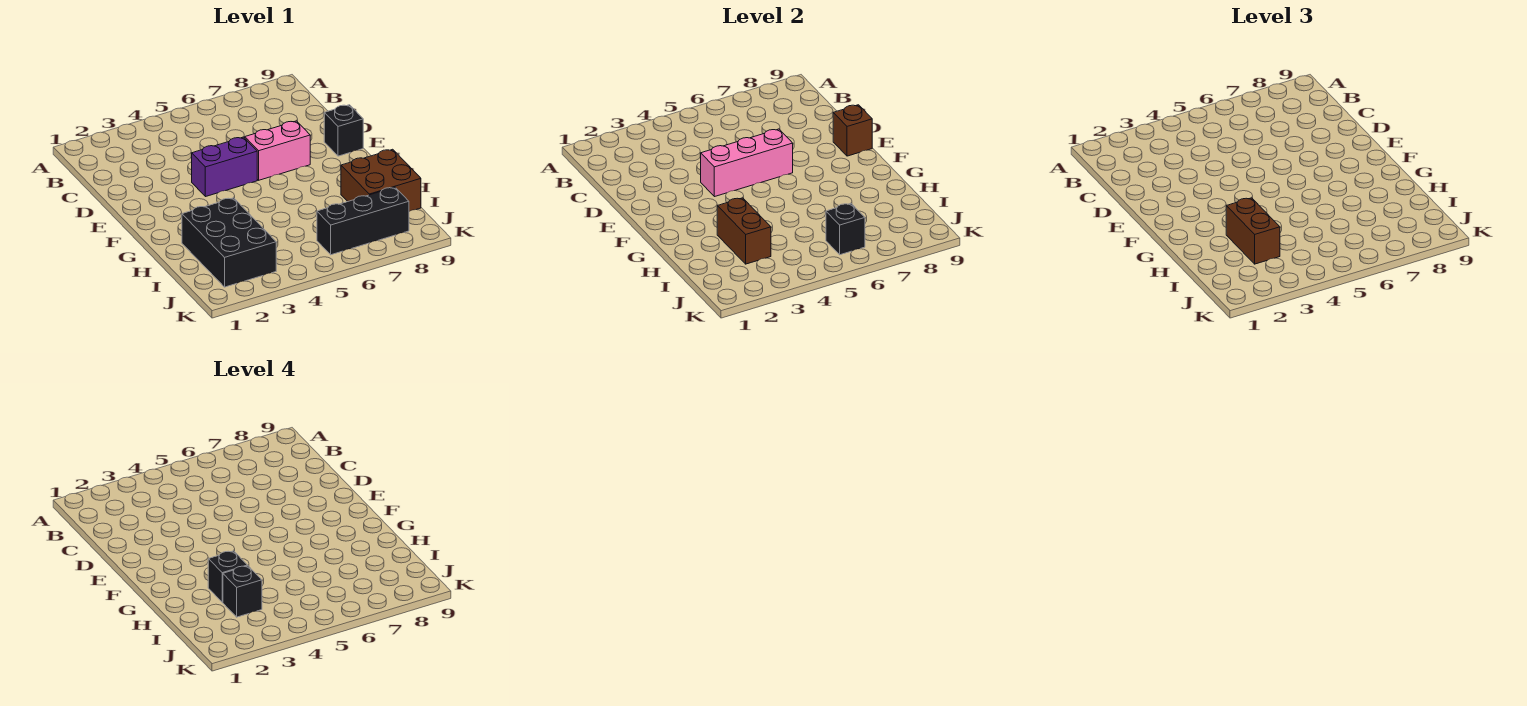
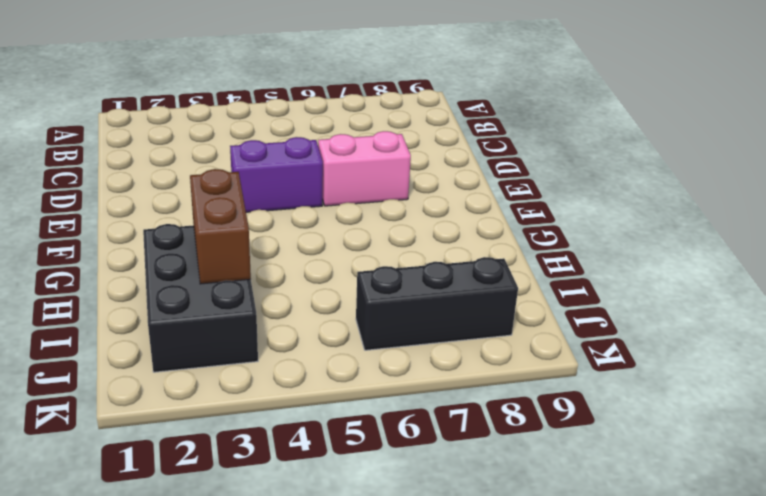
none -> black brick E9 level 1
none -> brown brick H8:I9 level 1
none -> pink brick E4:E6 level 2

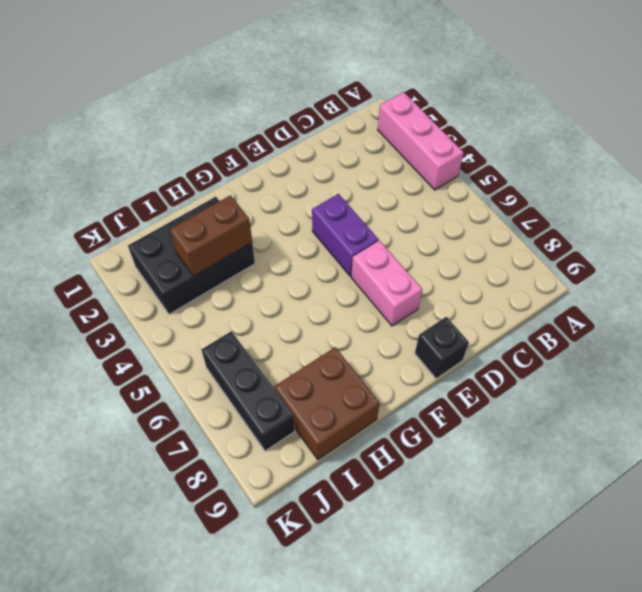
pink brick A2:A4 level 1 -> pink brick E4:E6 level 2
none -> brown brick E9 level 2
none -> black brick J6 level 2
none -> brown brick H3:I3 level 3

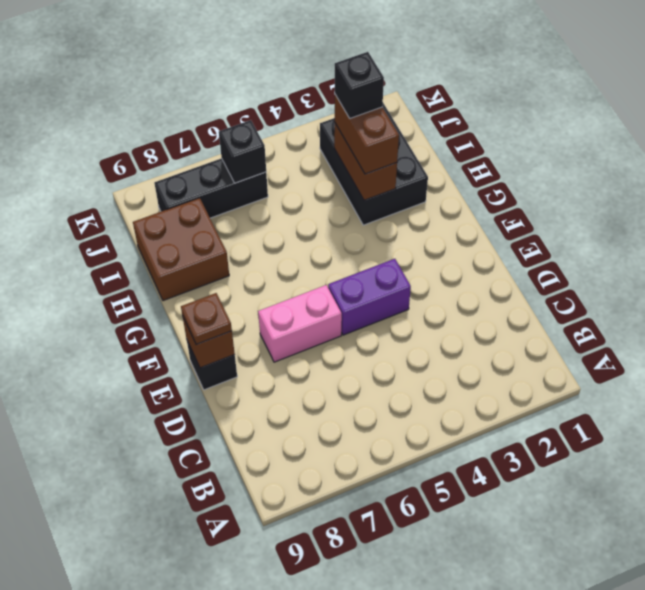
brown plate E9 level 3 -> none
none -> pink brick E4:E6 level 2
none -> black brick H3 level 4

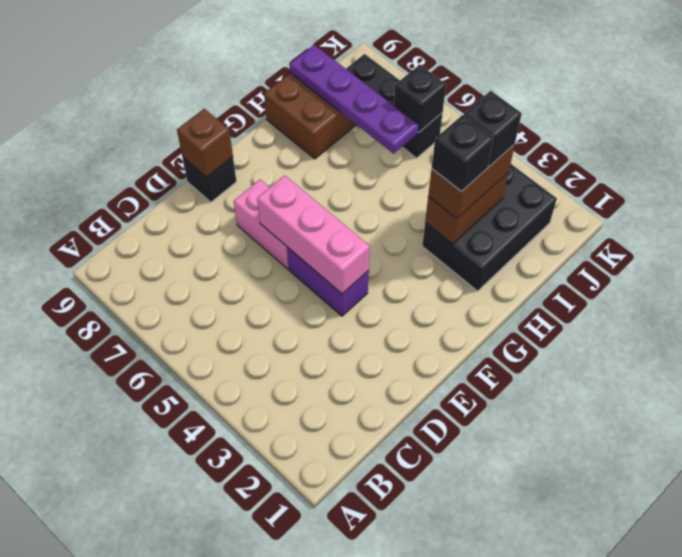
purple plate I6:I9 level 2 -> none

